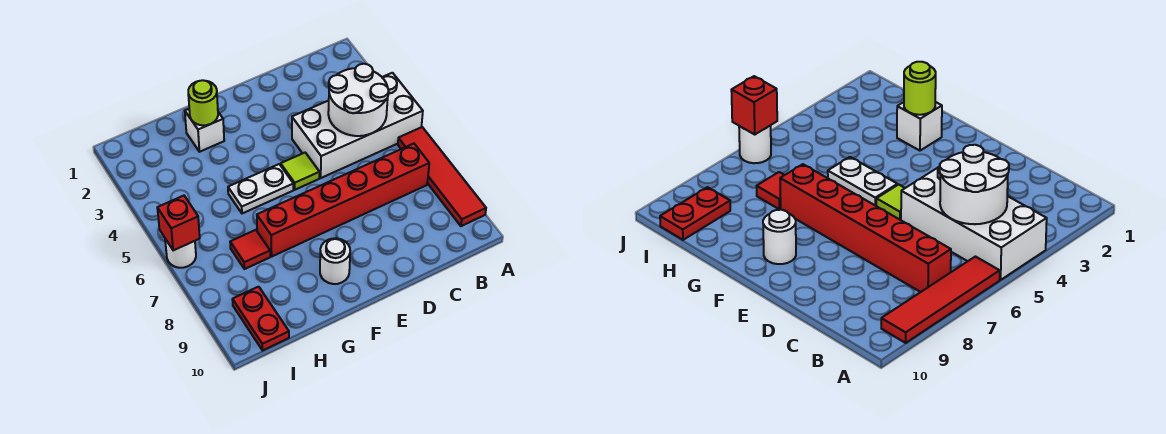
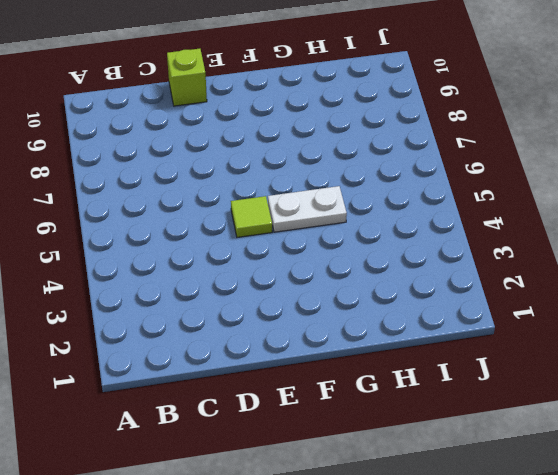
lime brick D10 level 1 -> none
none -> white brick A4:D5 level 1
none -> red tile A6:A9 level 1
none -> red brick B7:G7 level 1

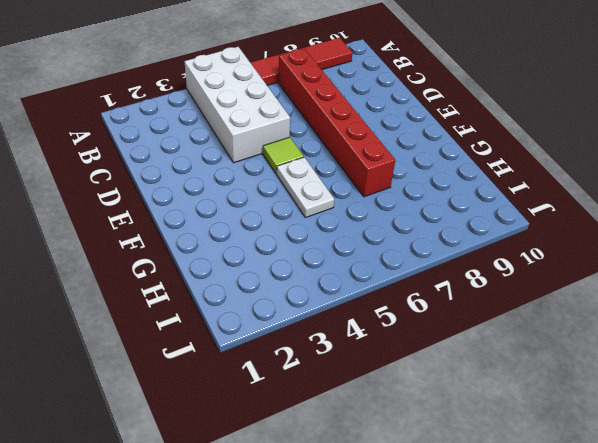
none -> white round brick F9 level 1
none -> white brick G2 level 1
none -> red tile H7 level 1

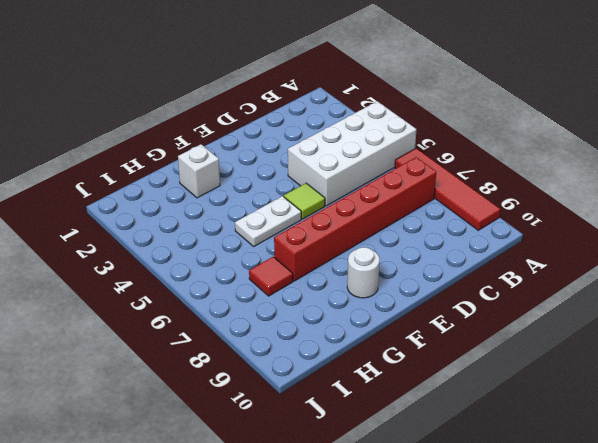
none -> red plate I9:I10 level 1
none -> white round brick J6 level 1
none -> white round brick B4:C5 level 2

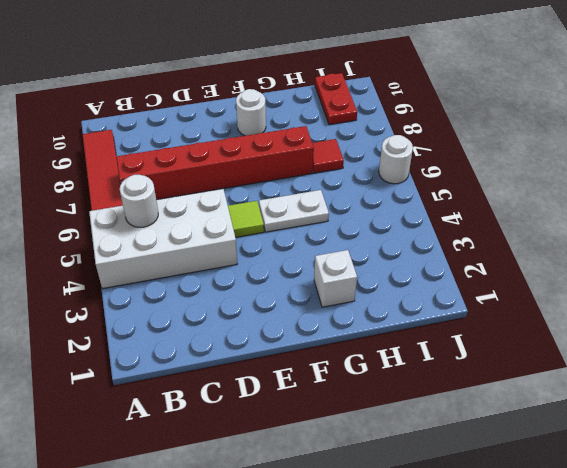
white round brick B5 level 2 -> white round brick B4:C5 level 2
none -> lime round brick G2 level 2
none -> red brick J6 level 2

